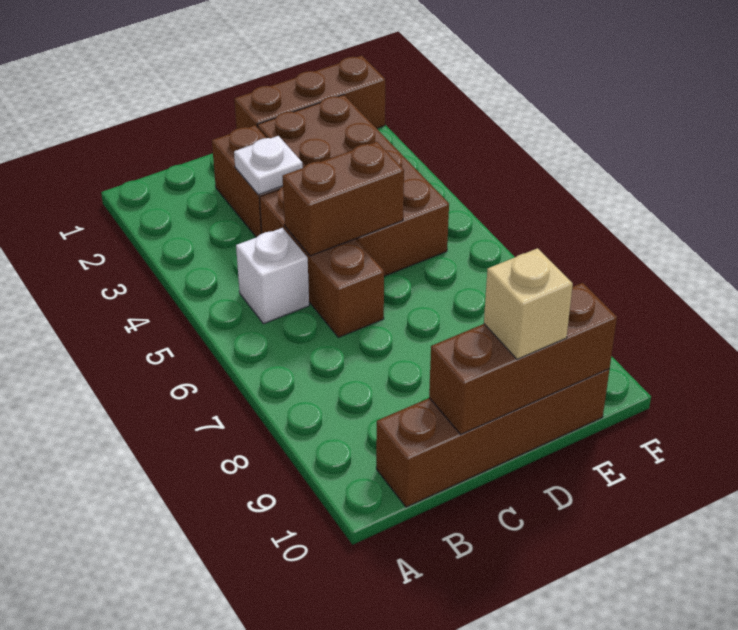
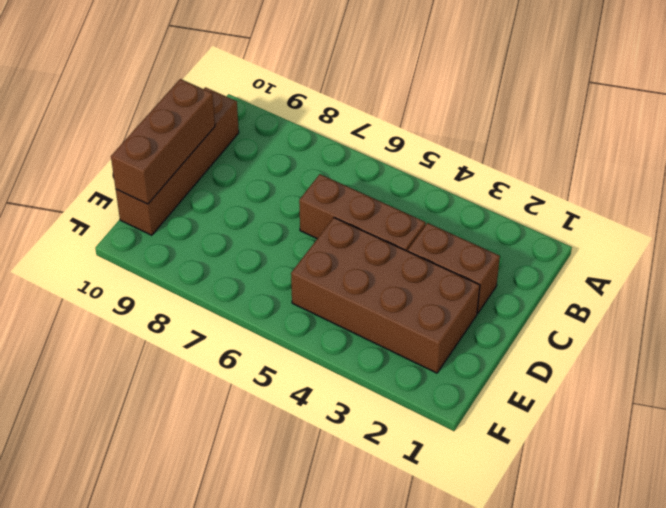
none -> white brick B5 level 1
none -> brown brick D1:F1 level 1

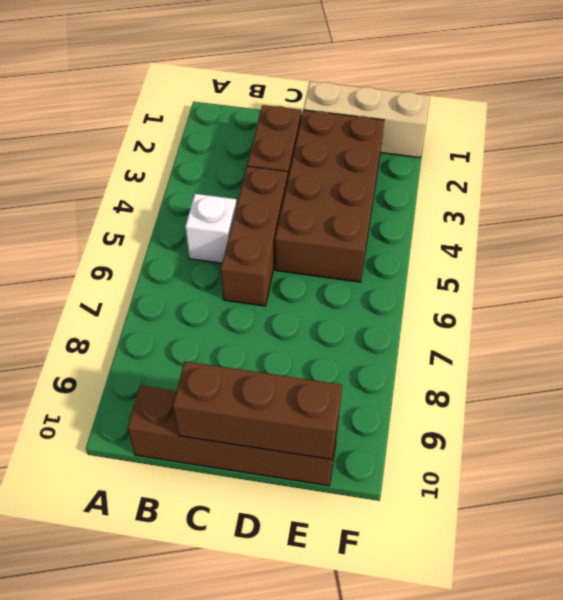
tan brick D1:F1 level 1 -> brown brick D1:F1 level 1
none -> white plate C3 level 2
none -> brown brick C5:D5 level 2

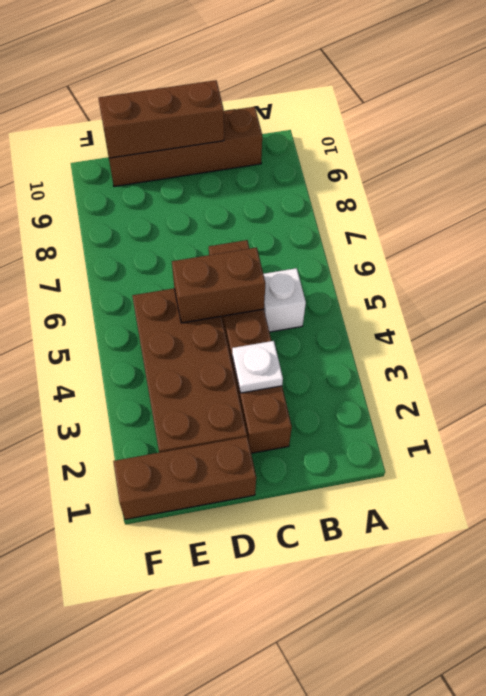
none -> tan brick D10 level 3

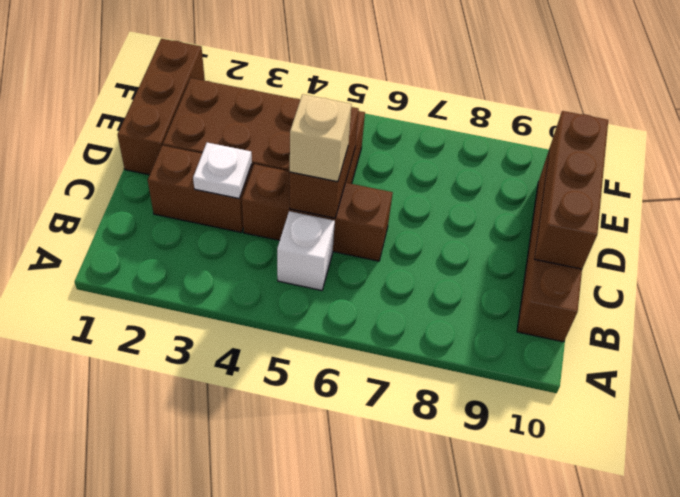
tan brick C5 level 3 -> tan brick D10 level 3

